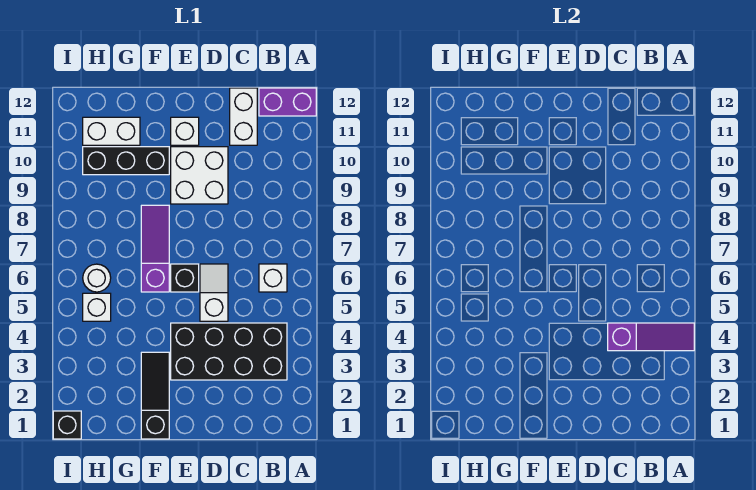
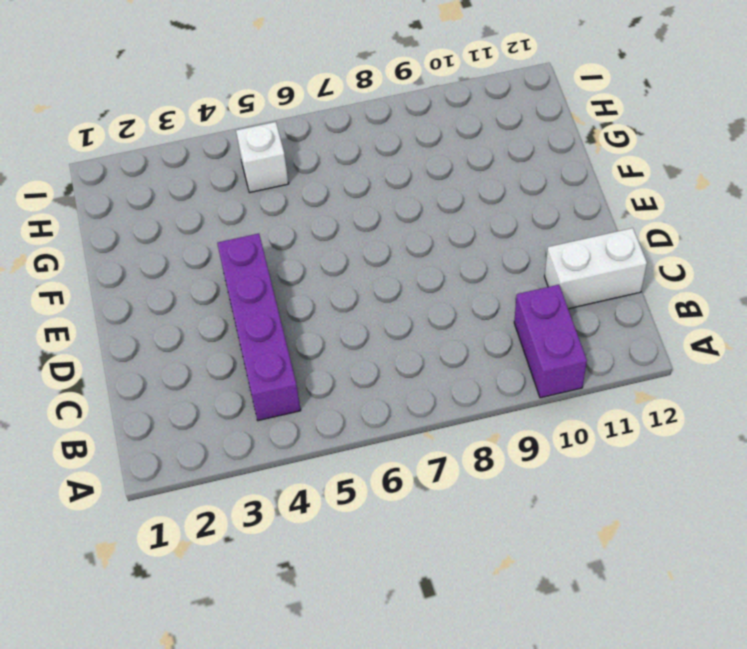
purple brick A10:B10 level 1 -> purple brick A12:B12 level 1
purple brick B4:E4 level 1 -> black brick B3:E4 level 1
none -> white brick B6 level 1
none -> white slope D5:D6 level 1 top 5
none -> white brick D9:E10 level 1

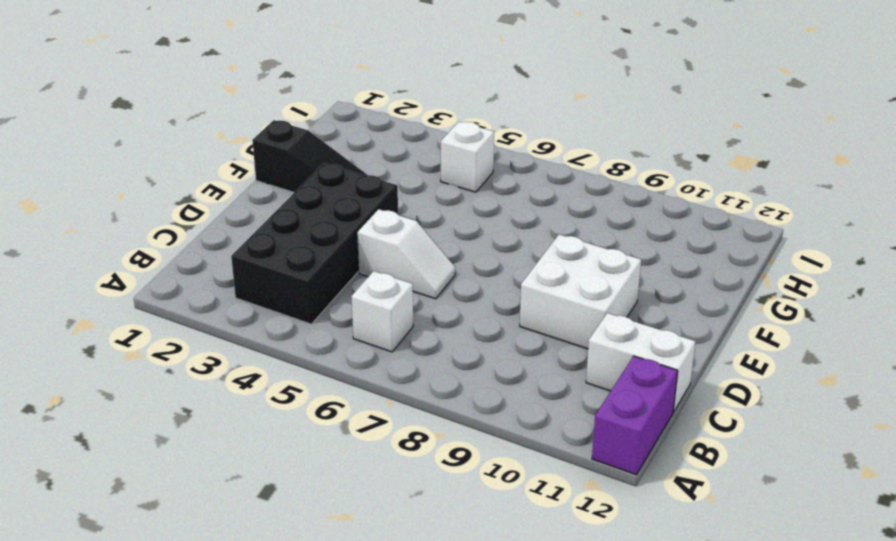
none -> black brick E6 level 1
none -> white brick E11 level 1
none -> purple slope F6:F8 level 1 top 6

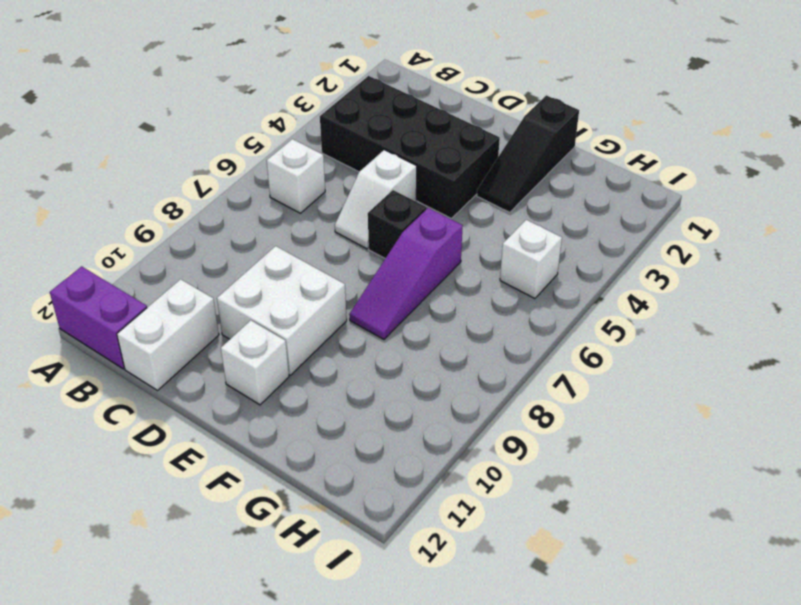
none -> black brick F10:H10 level 1
none -> white brick G11:H11 level 1
none -> white round brick H6 level 1

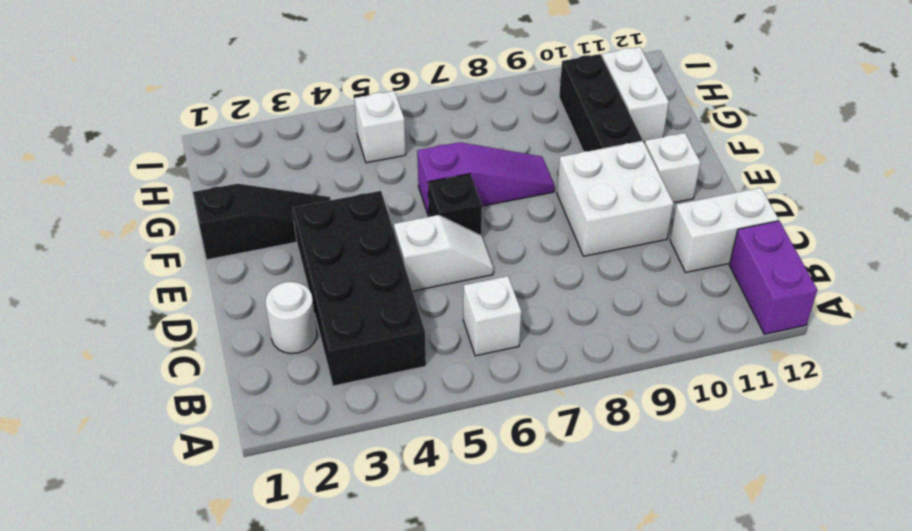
white round brick C2 level 1 -> white round brick H6 level 1
none -> black brick I1 level 1
none -> purple slope A4:C4 level 2 top C

